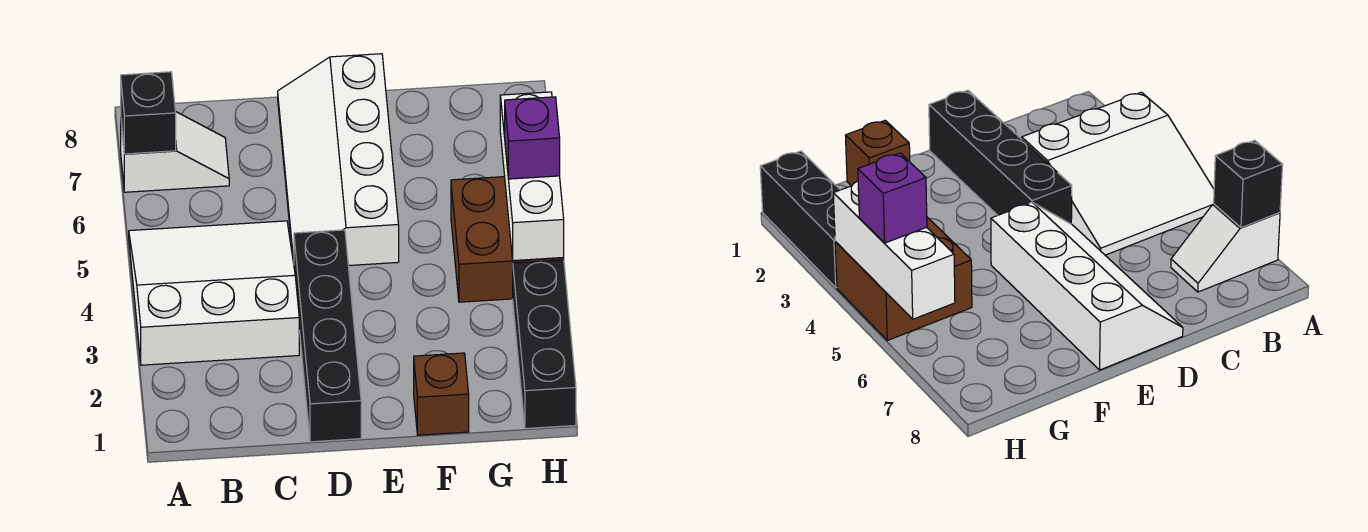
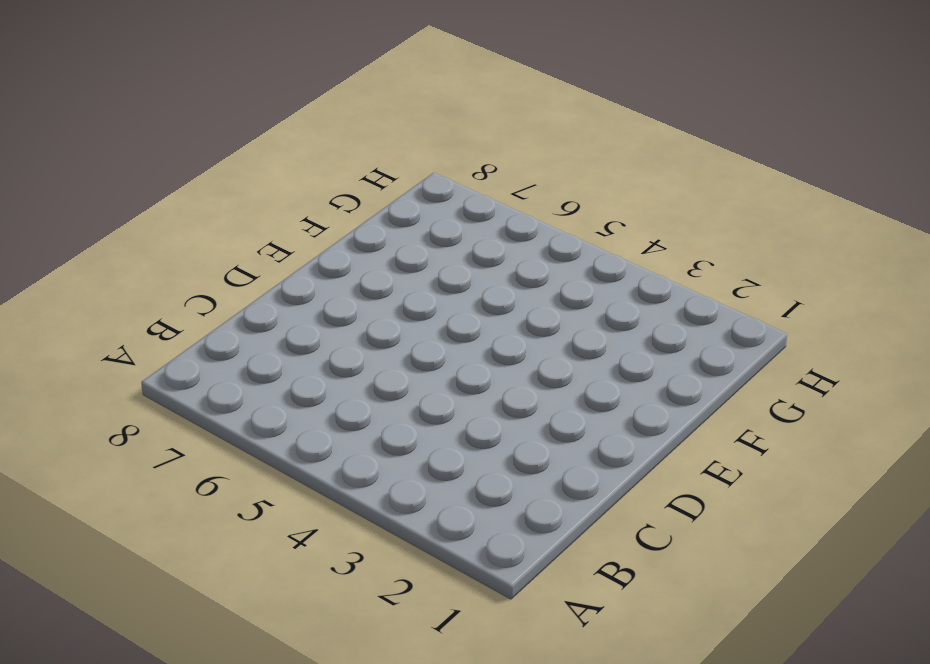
none -> white slope A3:C5 level 1 top 3
none -> white slope A7:B7 level 1 top A

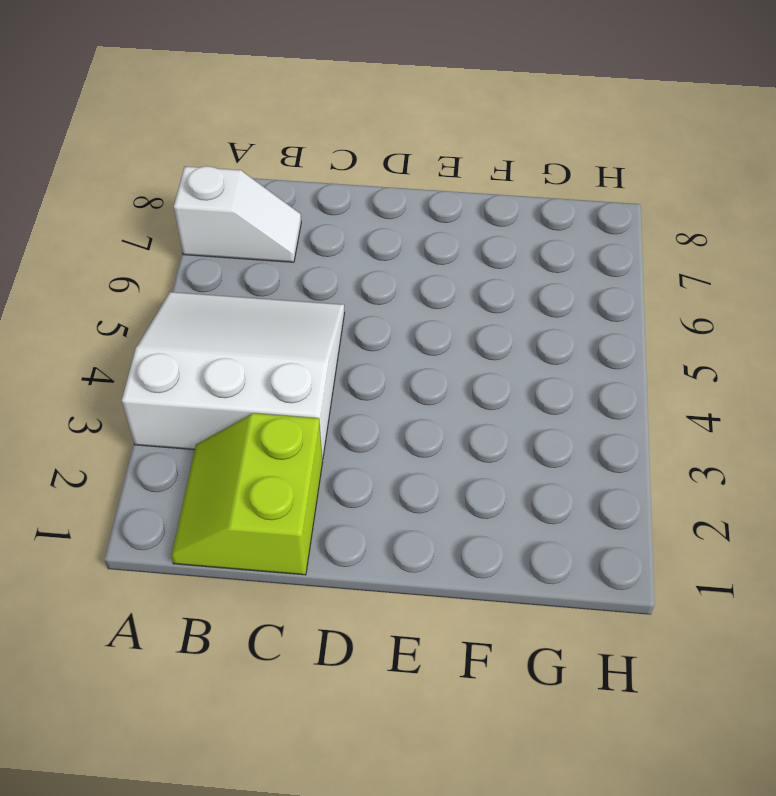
lime slope B1:C2 level 1 top C -> none
none -> black brick D1:D4 level 1
none -> white slope D5:E8 level 1 top E

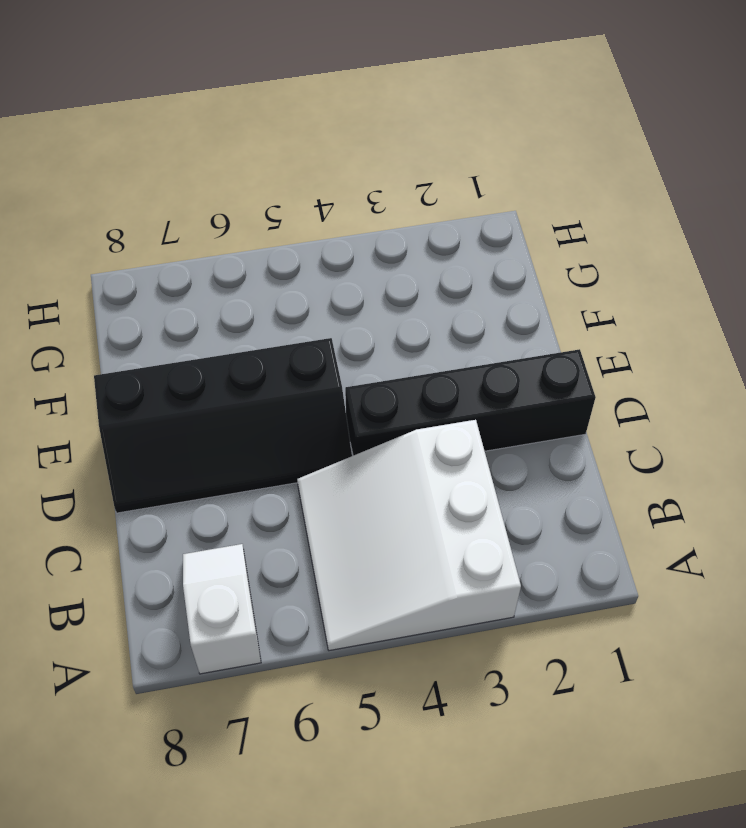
black slope D5:E8 level 1 top E -> white slope D5:E8 level 1 top E
none -> brown brick F1 level 1
none -> brown brick G4:H5 level 1

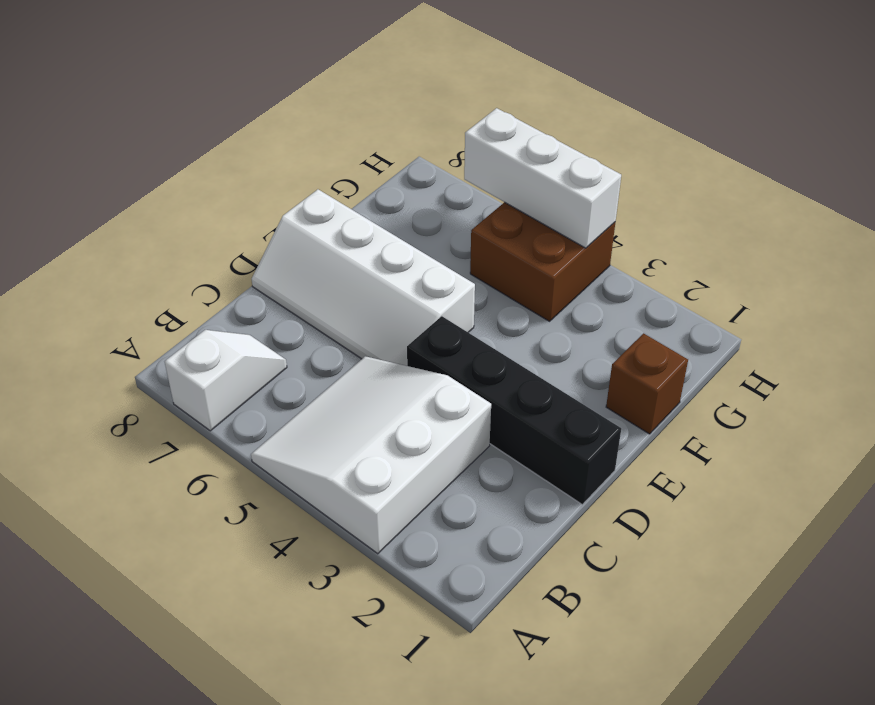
none -> black brick H1:H3 level 1
none -> black brick A7 level 2

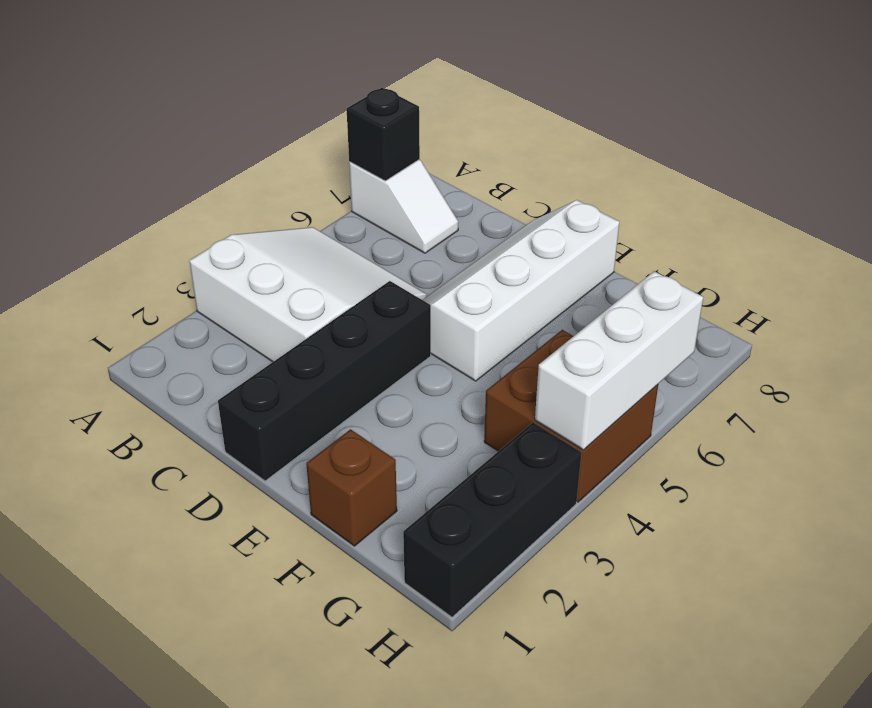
none -> purple brick H5 level 3

